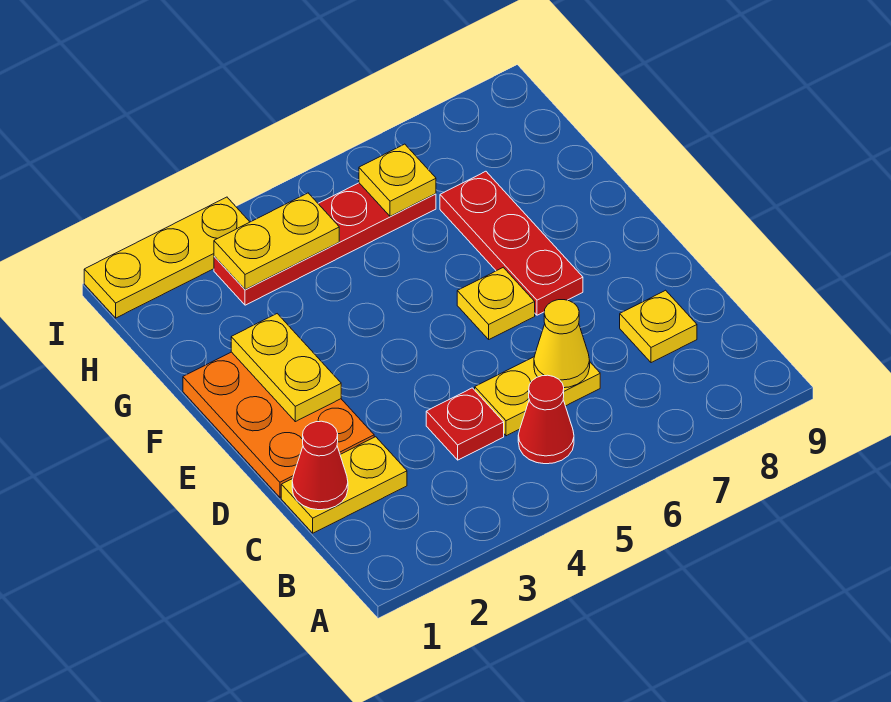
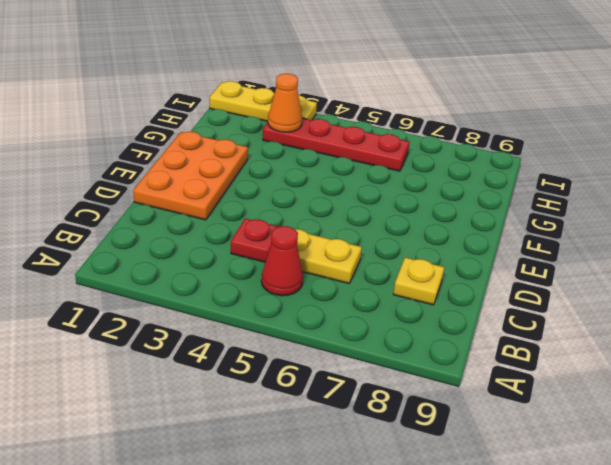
orange cone H3 level 2 -> yellow plate H3:H4 level 2
none -> yellow plate C1:C2 level 1
none -> yellow plate E6 level 1
none -> red plate E7:G7 level 1

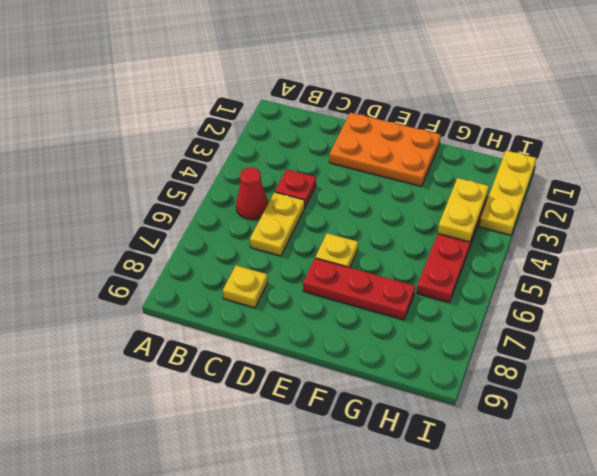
none -> yellow plate C1:C2 level 1
none -> red cone C1 level 2
none -> yellow cone C6 level 2

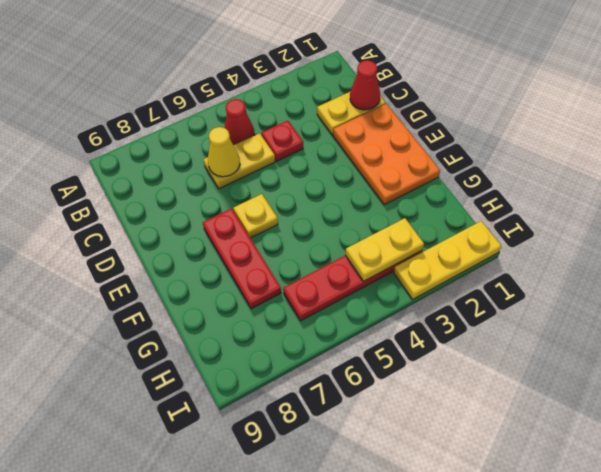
none -> yellow plate C8 level 1
none -> yellow plate E2:F2 level 2
none -> yellow plate H6 level 2

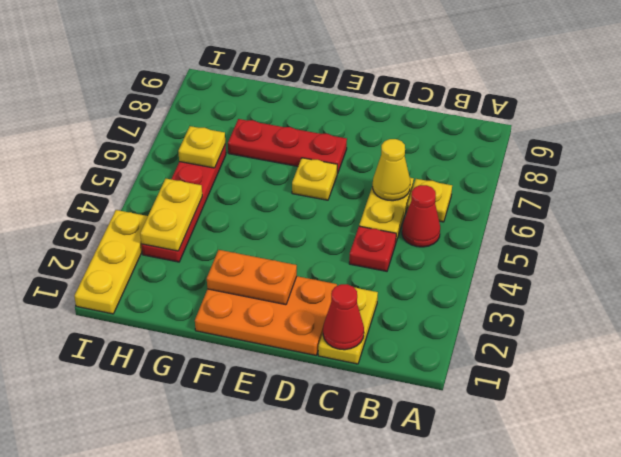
yellow plate B6 level 1 -> yellow plate C8 level 1
orange plate E2:F2 level 2 -> yellow plate E2:F2 level 2

